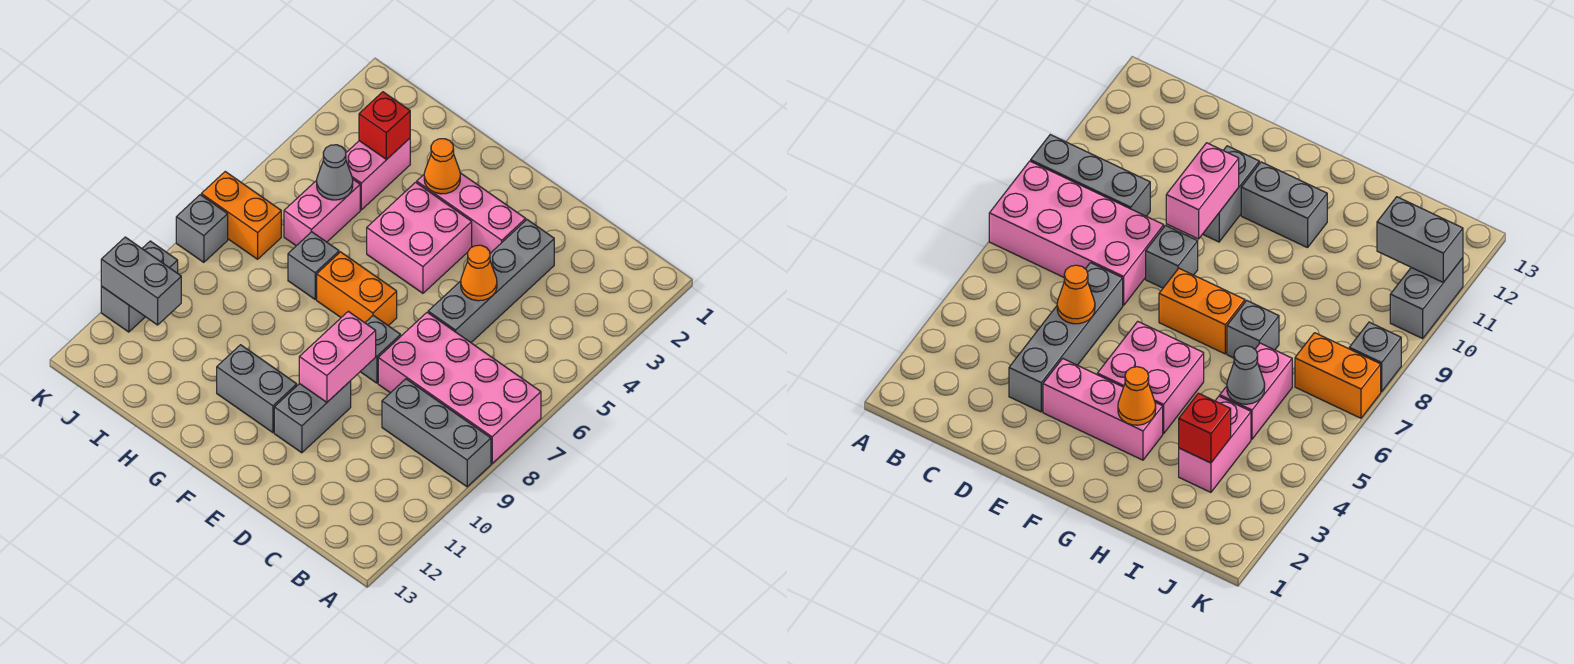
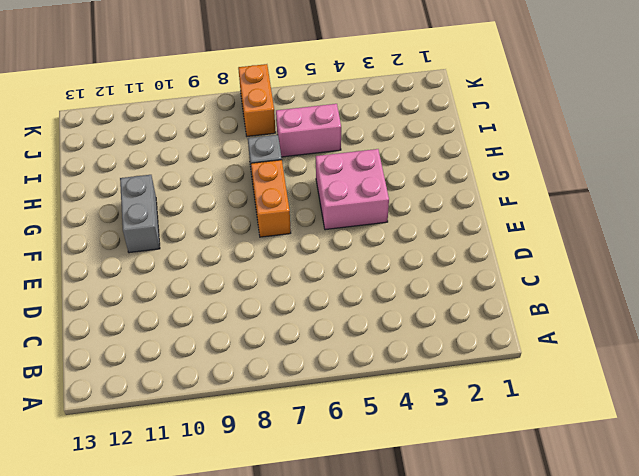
none -> pink brick A7:D8 level 1
none -> grey brick A9:C9 level 1
none -> grey brick D3:D6 level 1

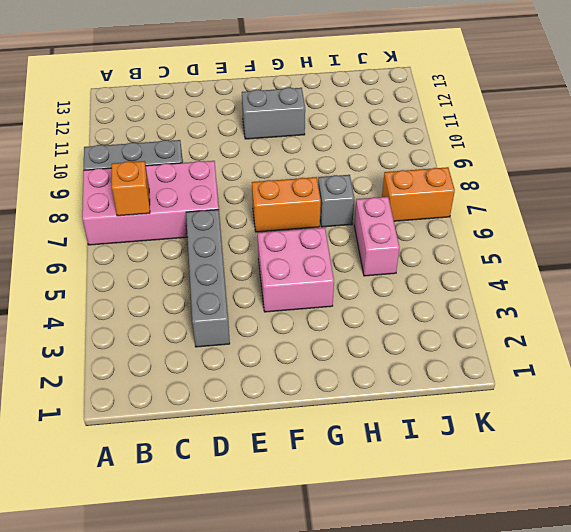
orange brick B7 level 2 -> none
none -> pink brick E3:G3 level 1
none -> grey brick E8 level 1
none -> grey brick E10:E11 level 1

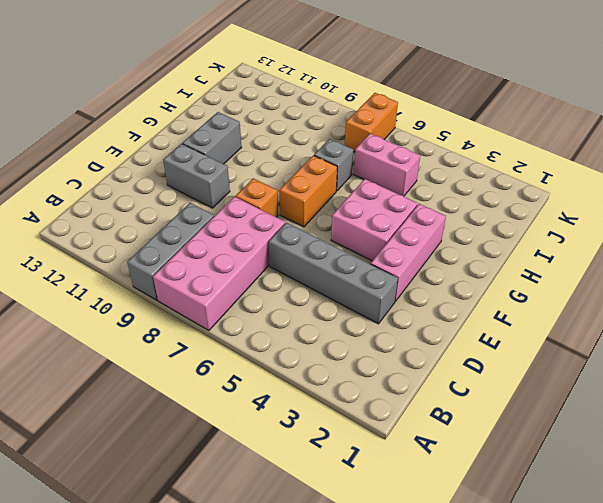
orange brick E8 level 1 -> grey brick E8 level 1
none -> pink brick I3:I4 level 1
none -> grey brick K8 level 1
none -> grey brick K10:K11 level 1

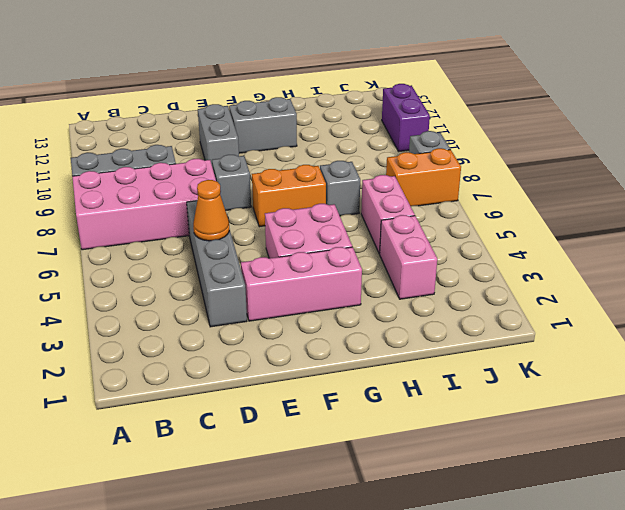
purple brick K10:K11 level 1 -> grey brick K10:K11 level 1
none -> pink brick E9:E10 level 2
none -> orange cone G3 level 2
none -> red brick I3 level 2

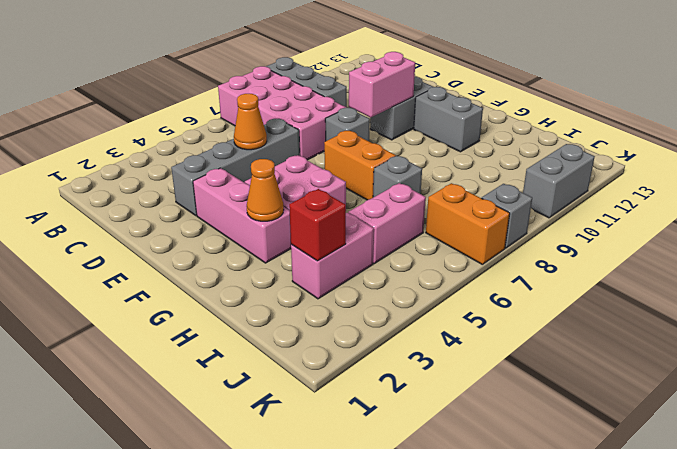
none -> grey cone I5 level 2
none -> grey brick J11:K11 level 2

